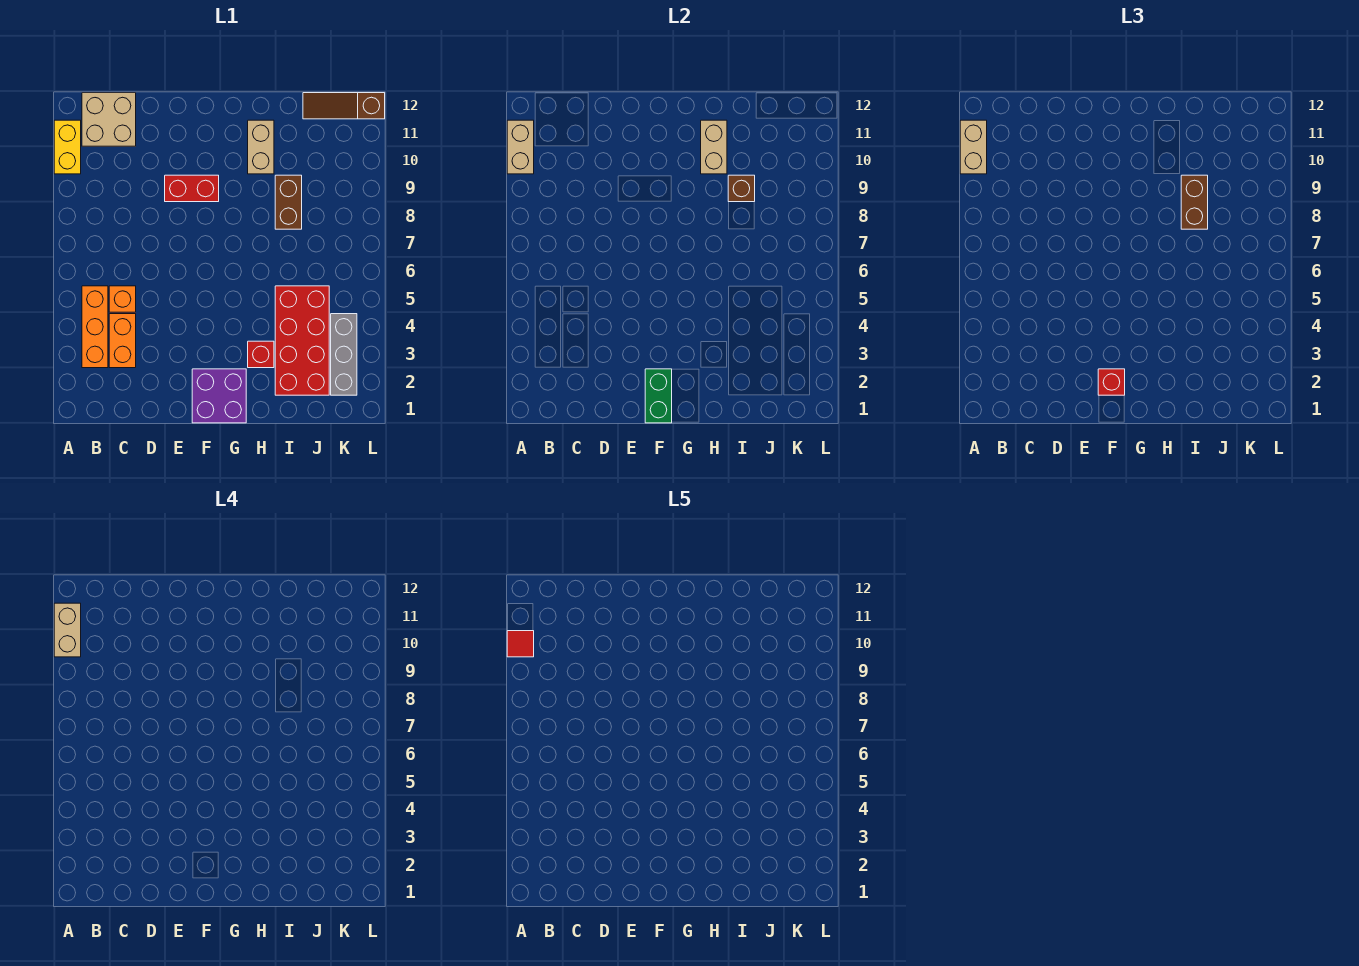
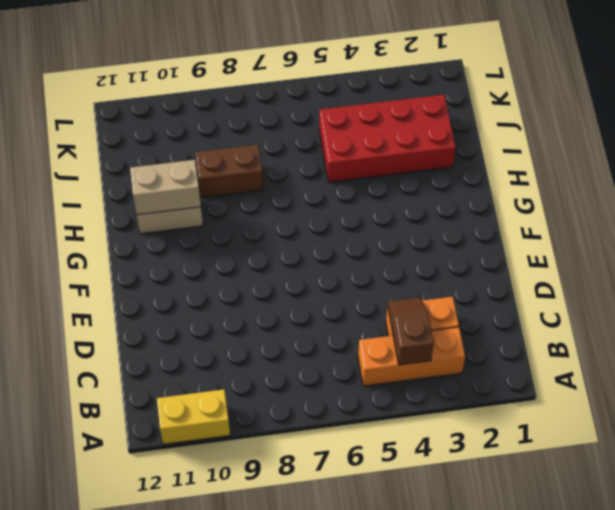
brown slope B4:C4 level 2 top B -> none
none -> tan brick B11:C12 level 1
none -> orange brick C5 level 1
none -> red brick E9:F9 level 1

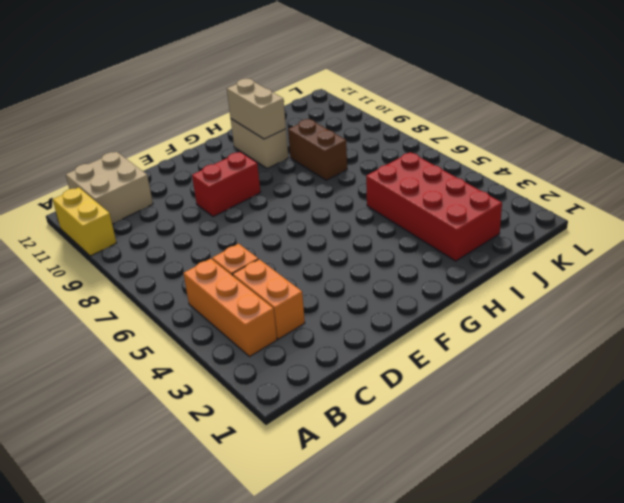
none -> purple brick F1:G2 level 1
none -> red brick H3 level 1
none -> brown slope J12:L12 level 1 top L

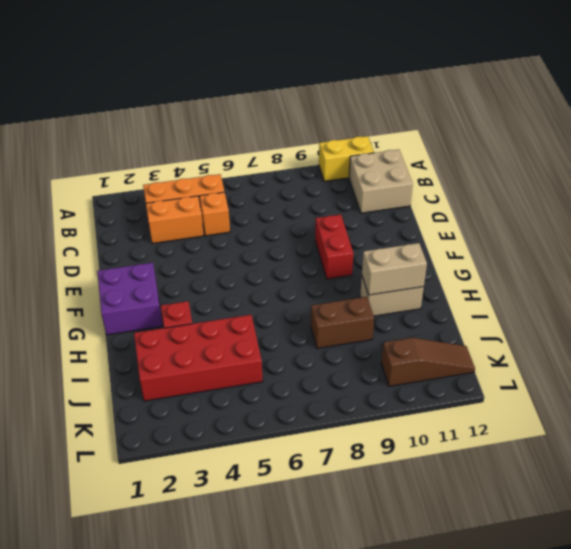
brown slope K10:K12 level 1 top 10 -> brown slope J12:L12 level 1 top L
none -> grey brick K2:K4 level 1
none -> tan brick A10:A11 level 2
none -> green brick F1:F2 level 2

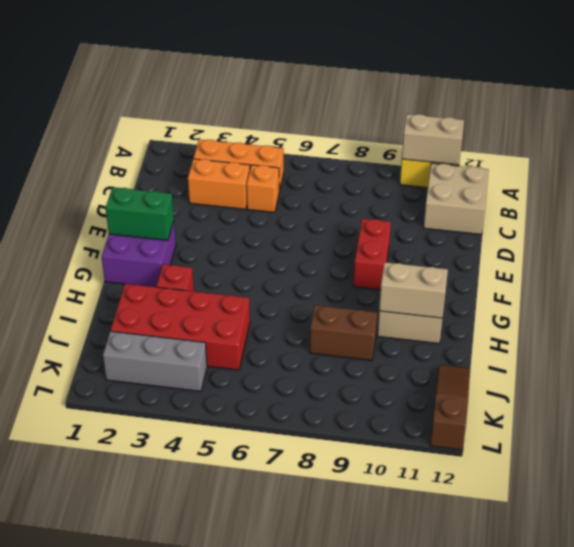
none -> brown brick I9 level 2
none -> tan brick A10:A11 level 3
none -> red brick F2 level 3

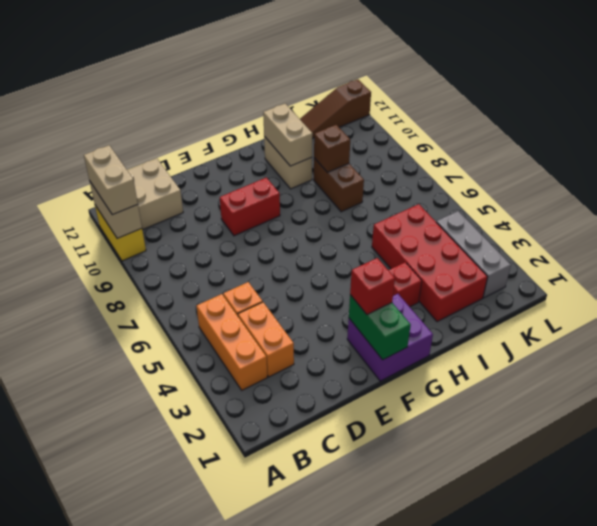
none -> brown brick I8:I9 level 3
none -> tan brick A10:A11 level 4
none -> red tile A10 level 5

